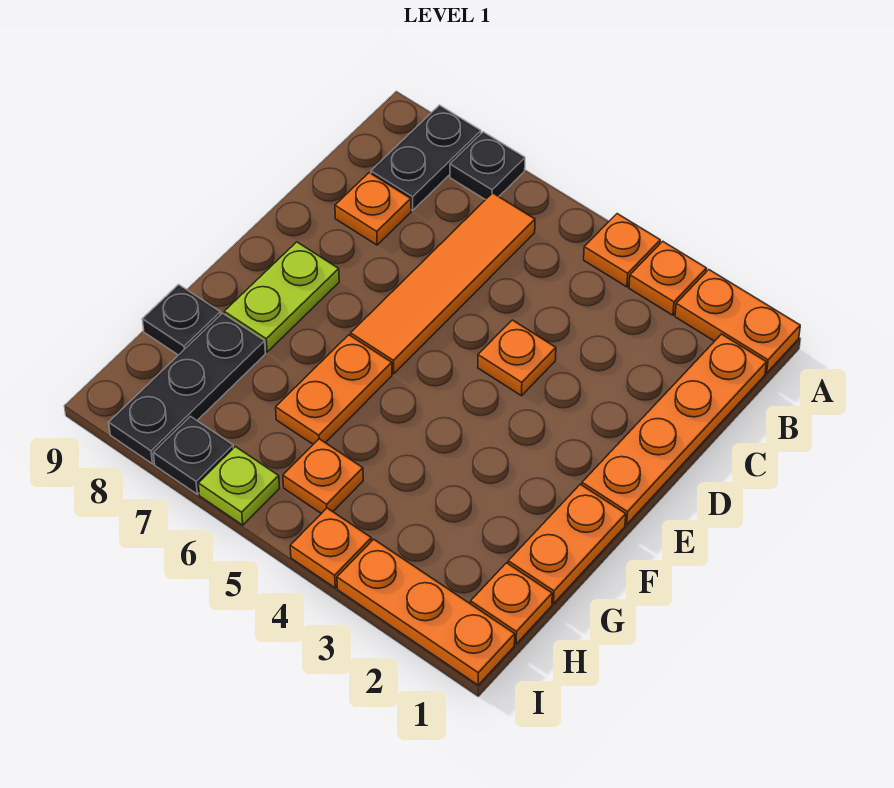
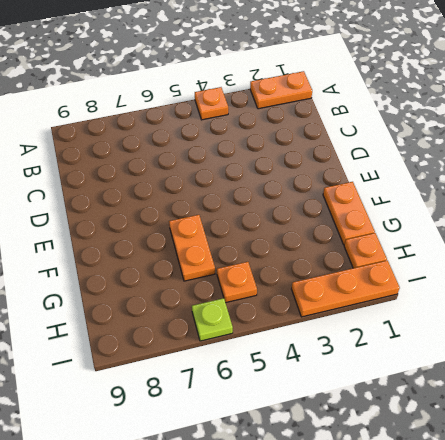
none -> orange plate A3 level 1
none -> black plate A7 level 1
none -> black plate A8:B8 level 1

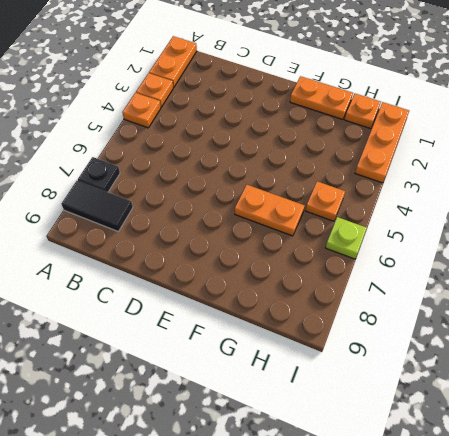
black tile A8:B8 level 1 -> black plate A8:B8 level 1
none -> orange plate B1:E1 level 1
none -> orange tile B6:E6 level 1
none -> orange plate C8 level 1

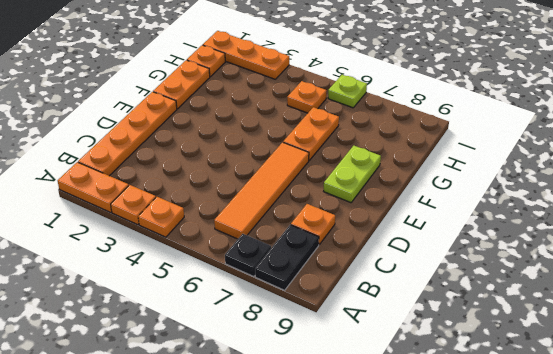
none -> orange plate D4 level 1
none -> black plate G8:I8 level 1
none -> black plate G9 level 1

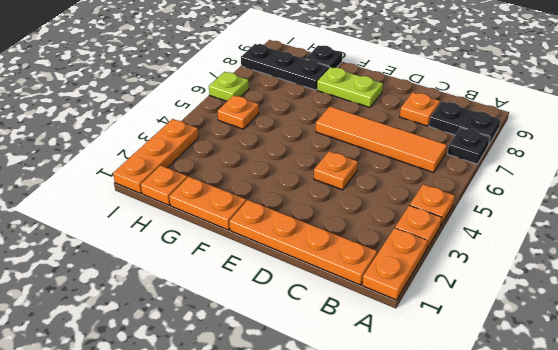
none -> orange plate F6:G6 level 1
none -> orange plate I4 level 1
none -> black plate I7 level 1

